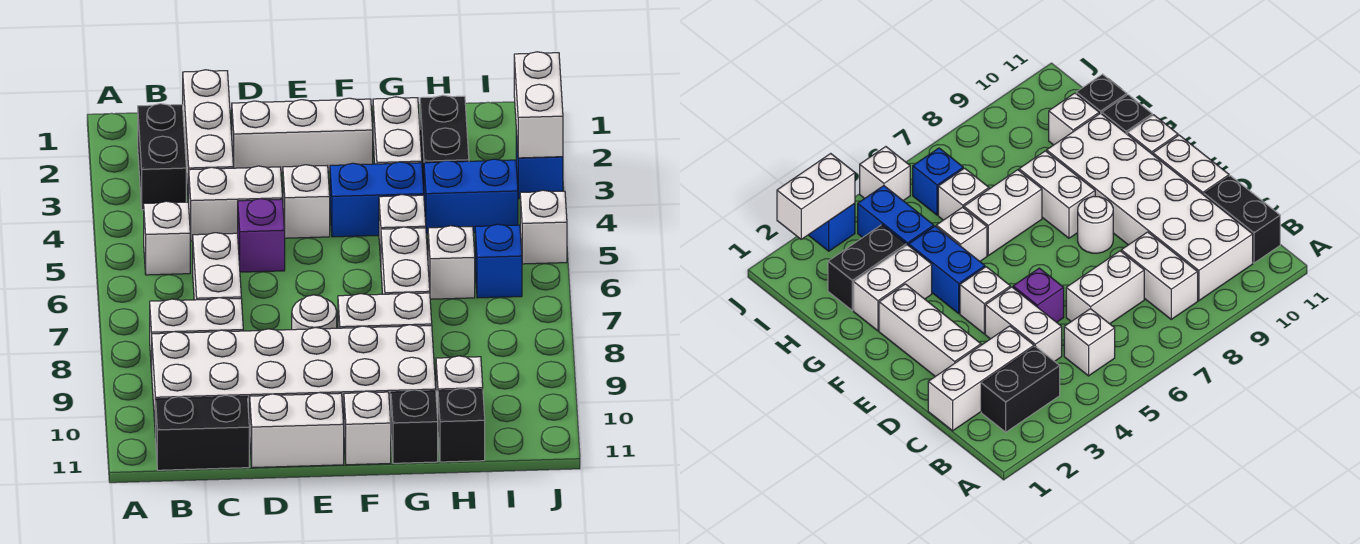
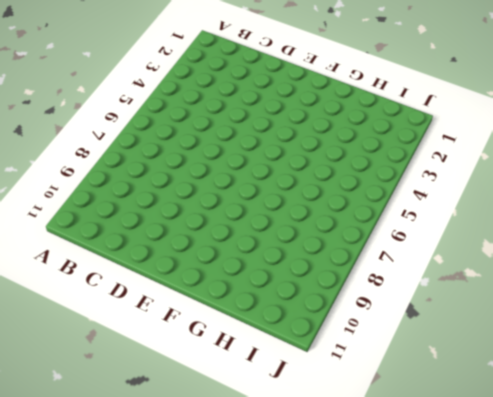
none -> black brick B2:B3 level 1
none -> white brick B5 level 1
none -> white brick B8:C8 level 1

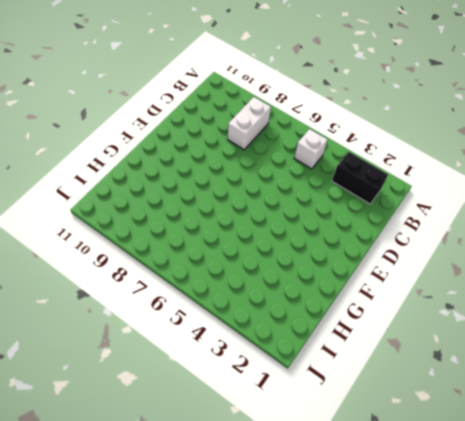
none -> white brick B9:G10 level 1
none -> black brick B11:C11 level 1
none -> white brick C1:C3 level 1

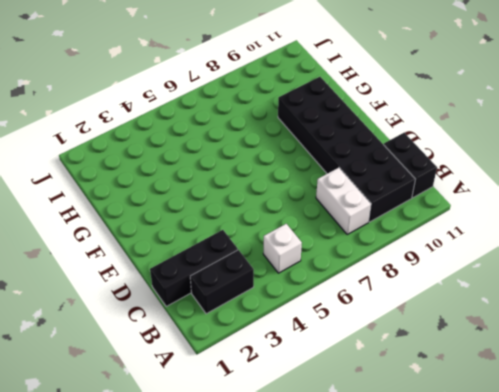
black brick B9:G10 level 1 -> white brick B9:G10 level 1
black brick C1:C3 level 1 -> white brick C1:C3 level 1
none -> white brick C4:D4 level 1
none -> white brick C6:C7 level 1
none -> white brick D2:F2 level 1

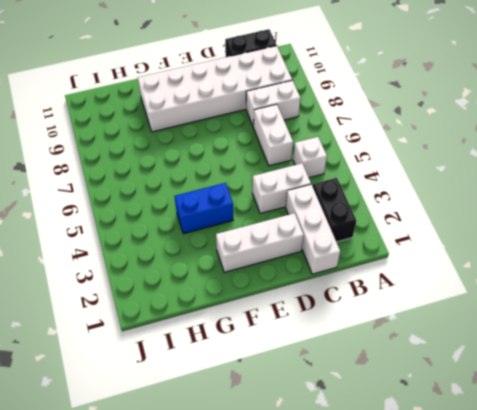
none -> purple brick D5 level 1
none -> white brick D11:E11 level 1
none -> white brick E4 level 1

